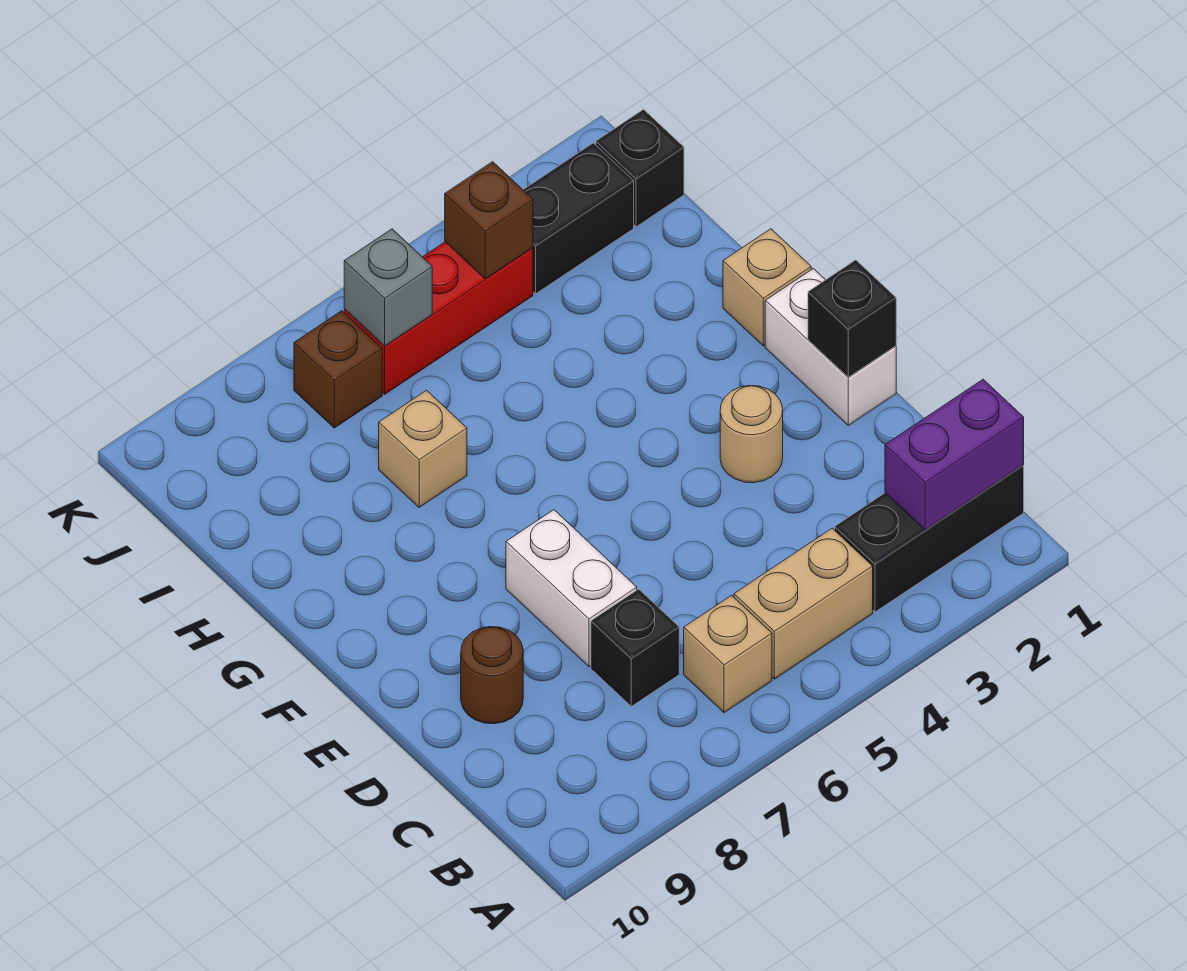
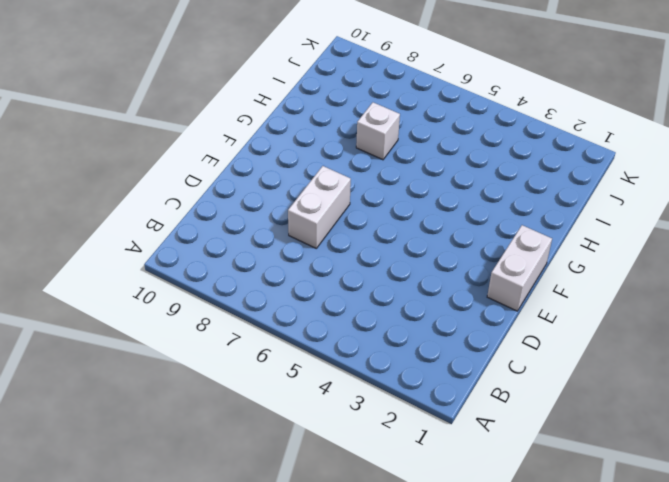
white brick H7 level 1 -> tan brick H7 level 1
none -> black brick B1:B3 level 1
none -> tan brick B4:B5 level 1
none -> tan brick B6 level 1

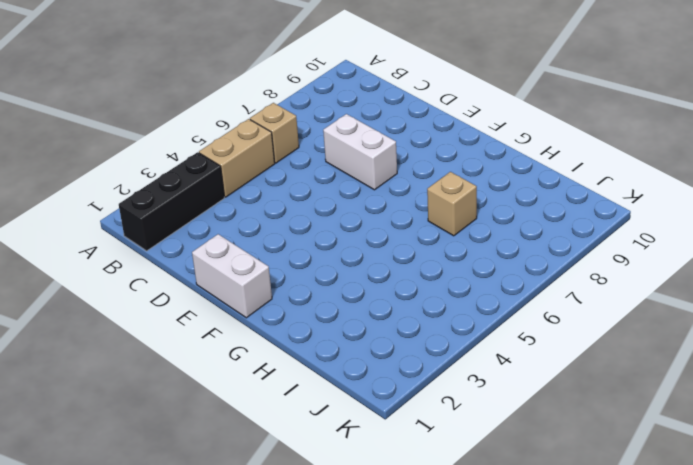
none -> black brick C7 level 1
none -> brown round brick D9 level 1
none -> tan round brick E3 level 1

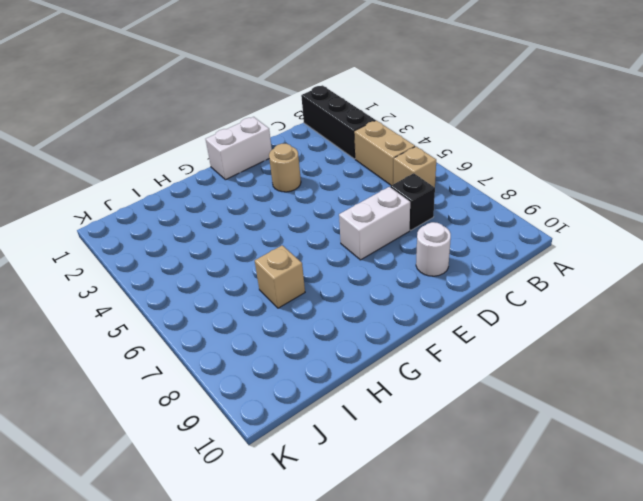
white round brick D9 level 1 -> brown round brick D9 level 1
none -> tan brick G1 level 1
none -> black brick J1 level 1
none -> black brick J2:J3 level 1

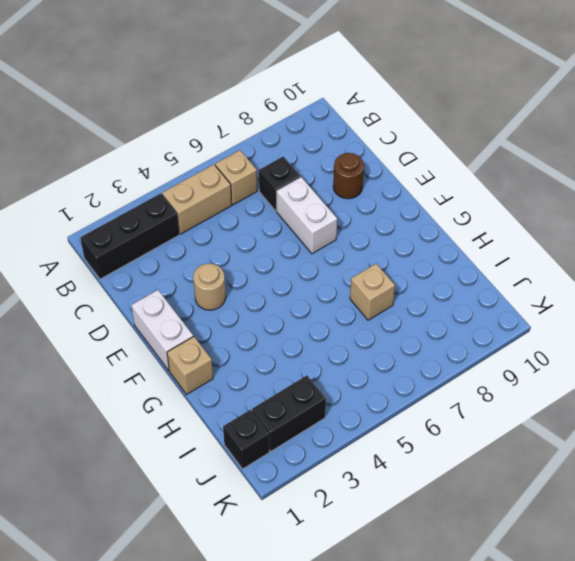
none -> red brick J4:J6 level 1
none -> brown brick J7 level 1
none -> purple brick B1:B2 level 2

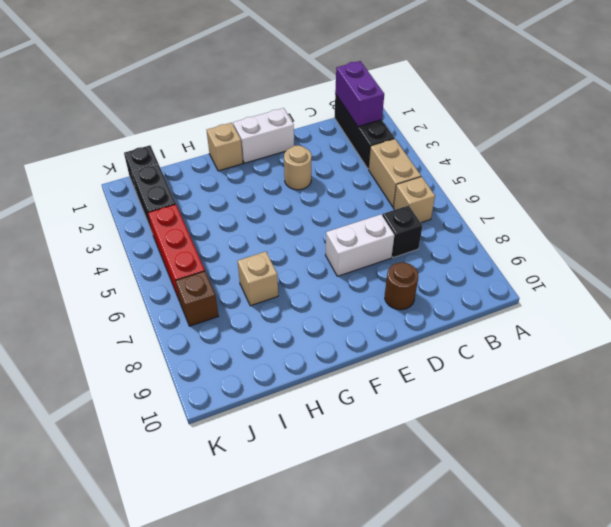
none -> black brick E1 level 2
none -> brown brick J4 level 2
none -> grey brick J6 level 2

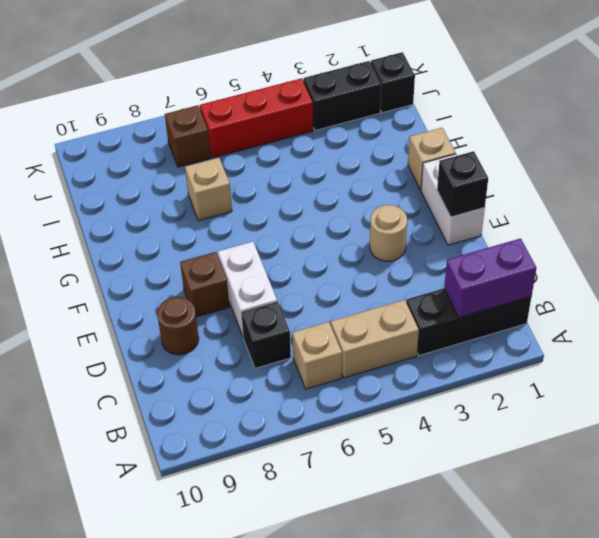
brown brick E8 level 1 -> brown brick J4 level 2
none -> grey brick J6 level 2

